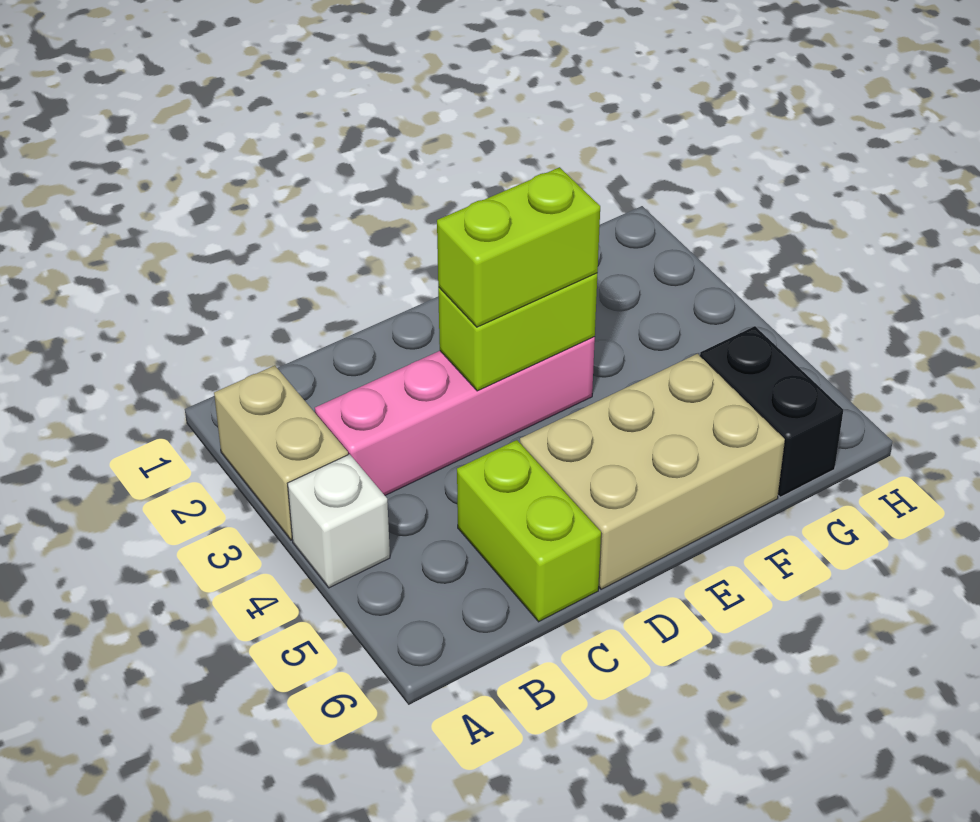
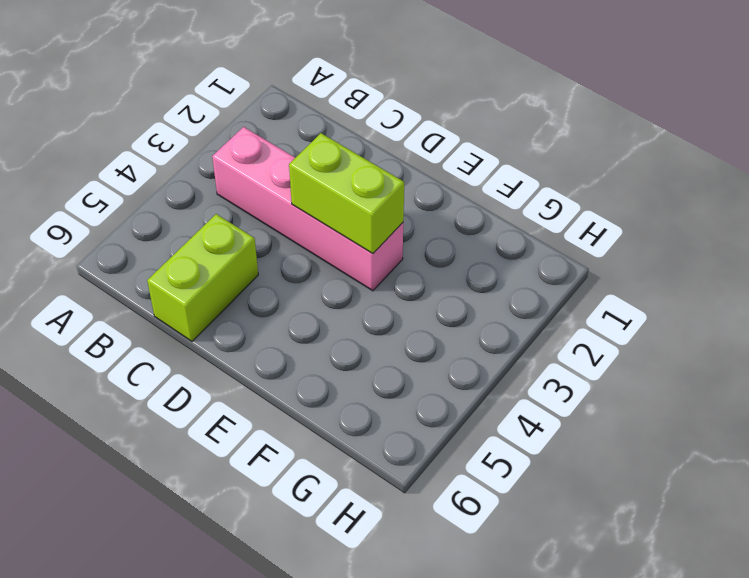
none -> tan brick A2:A3 level 1
none -> white brick A4 level 1

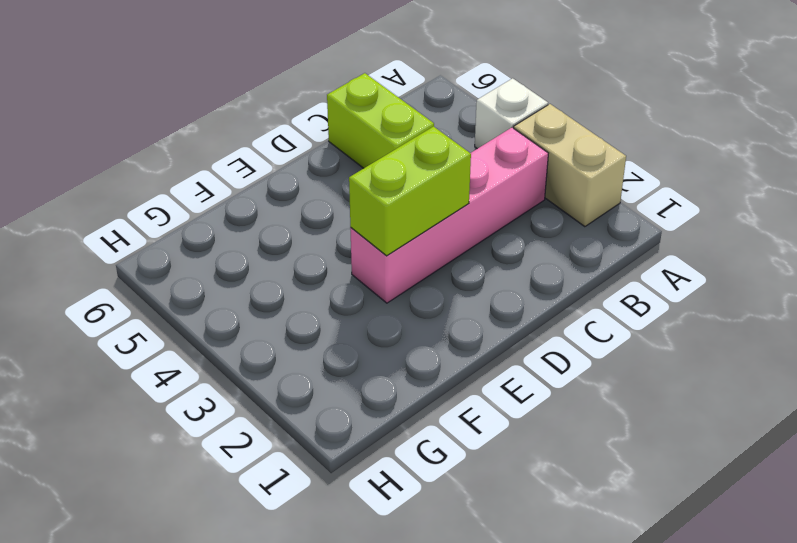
none -> tan brick D5:F6 level 1
none -> black brick G5:G6 level 1

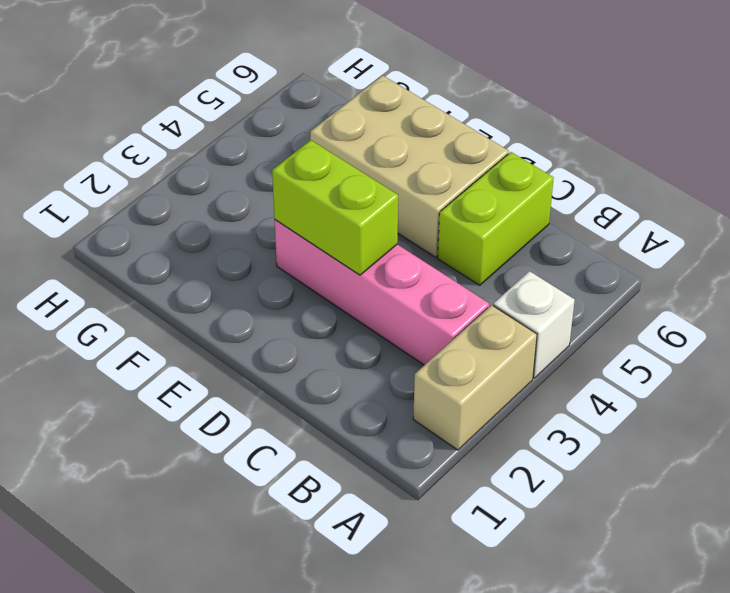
none -> black brick G5:G6 level 1
none -> lime brick D3:E3 level 3

